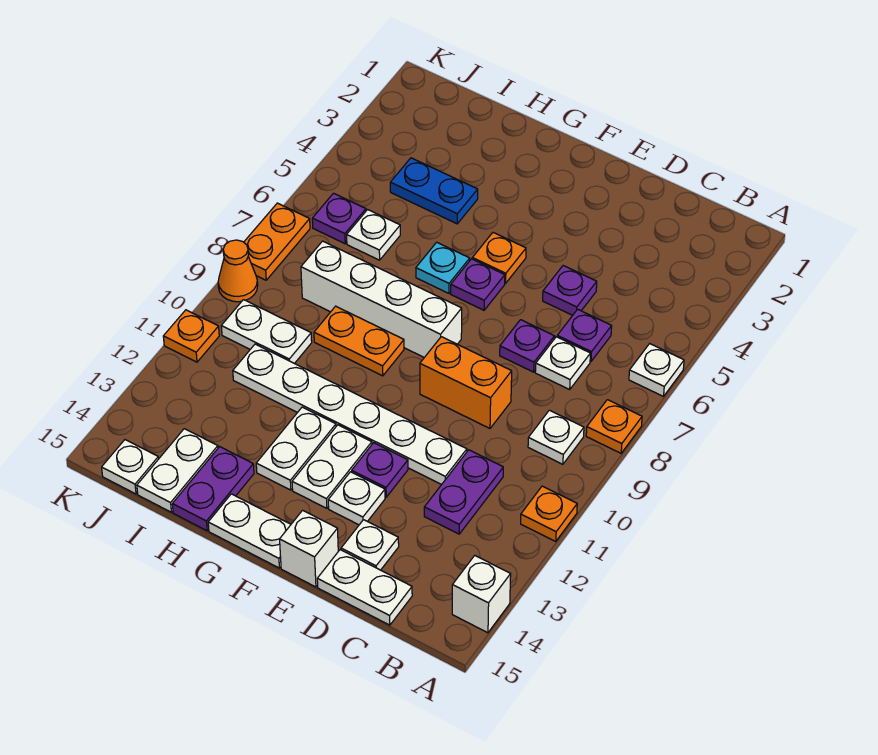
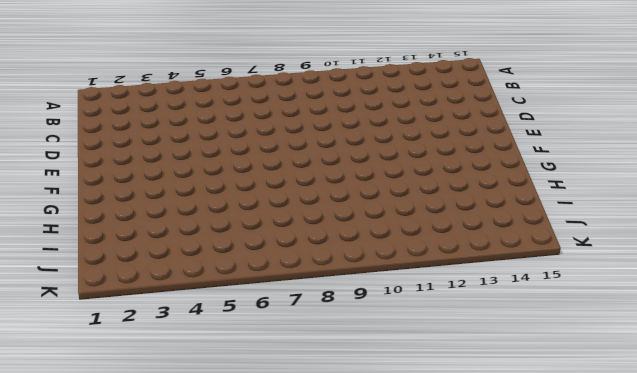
none -> white plate A6 level 1
none -> orange plate A8 level 1
none -> orange plate A11 level 1
none -> white brick A14 level 1

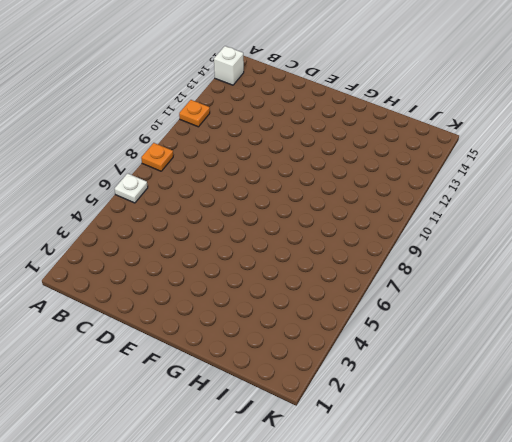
none -> white plate B9 level 1
none -> purple plate C6 level 1
none -> white plate C7 level 1
none -> purple plate C11:C12 level 1

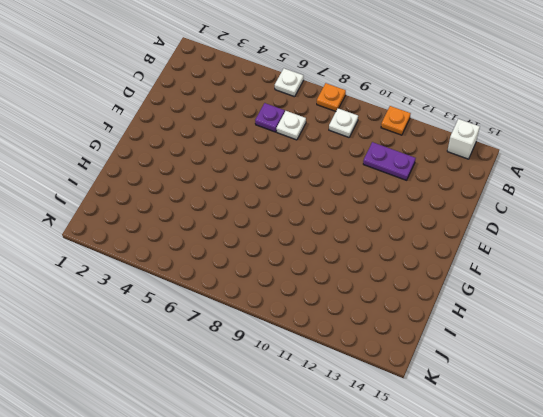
none -> white plate C15:D15 level 1
none -> purple plate D5 level 1
none -> purple plate D7 level 1
none -> orange brick D9:E9 level 1

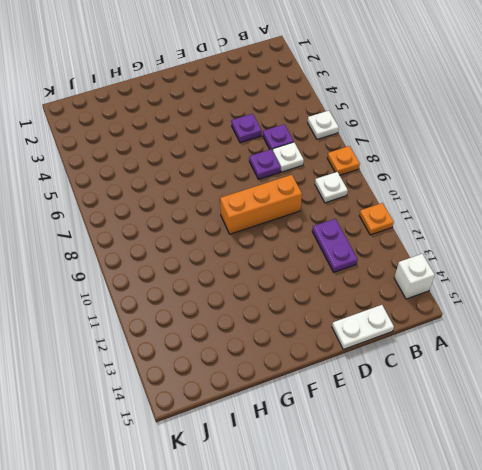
orange brick D9:F9 level 1 -> orange brick D9:E9 level 1
none -> white plate D11:I11 level 1
none -> white plate D14 level 1
none -> purple plate E12 level 1
none -> white plate E13 level 1

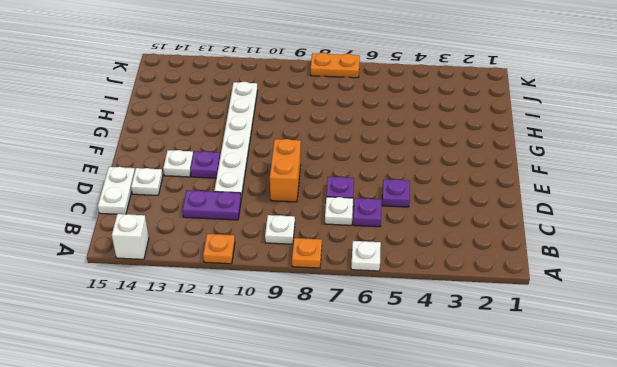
none -> white brick E15 level 1
none -> orange plate F5 level 1
none -> purple plate F6 level 1
none -> white brick F8:I8 level 1

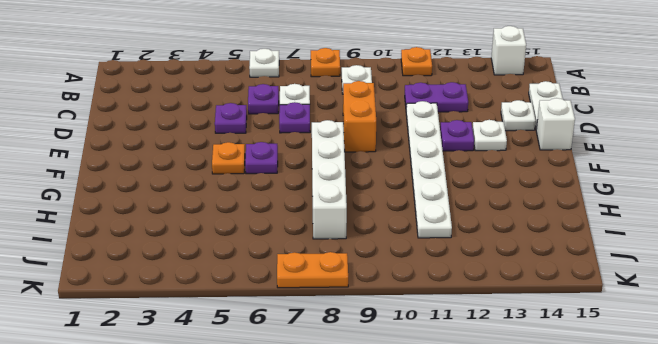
none -> white plate F12:F13 level 1
none -> white plate F15:G15 level 1
none -> cyan plate G6 level 1
none -> orange plate G9:H9 level 1

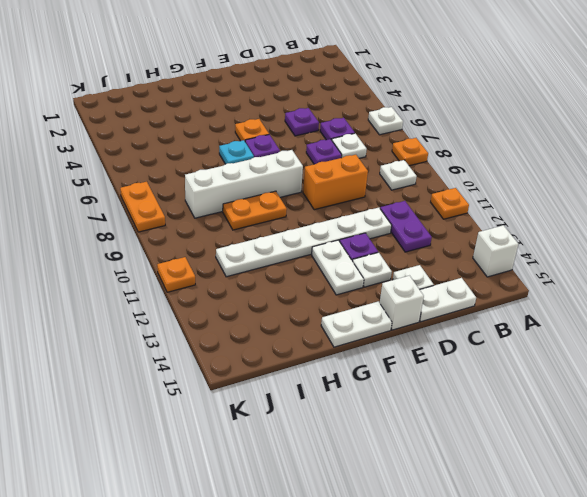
none -> white plate G12:G13 level 1
none -> blue plate H4:I4 level 1
none -> purple plate H14:H15 level 1
none -> white plate I6 level 1

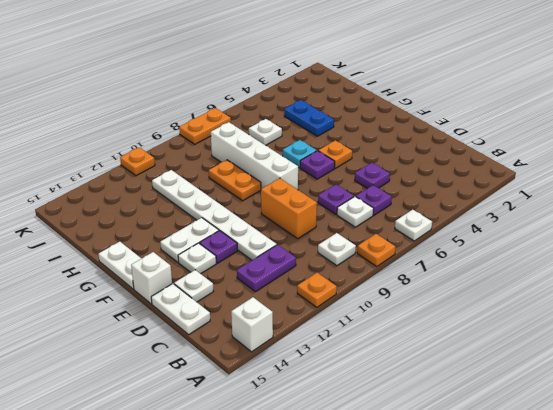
none -> white plate G12:G13 level 1
none -> purple plate H14:H15 level 1
none -> white plate I10:J10 level 1
none -> white plate I14:I15 level 1

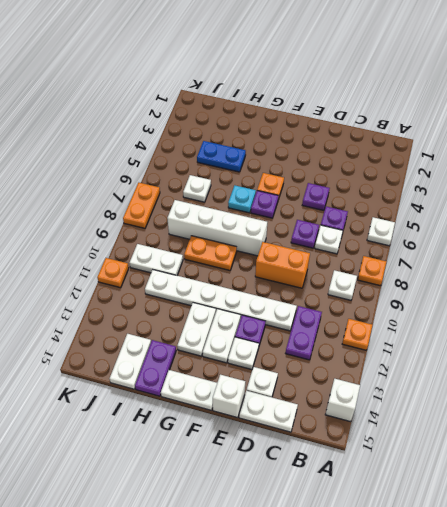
none -> purple plate J6 level 1
none -> white plate J15 level 1
none -> orange cone K9 level 1

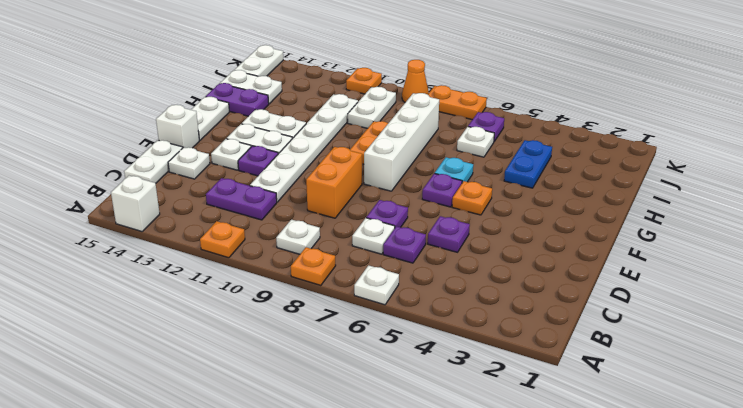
white plate J15:K15 level 1 -> white plate J15 level 1

